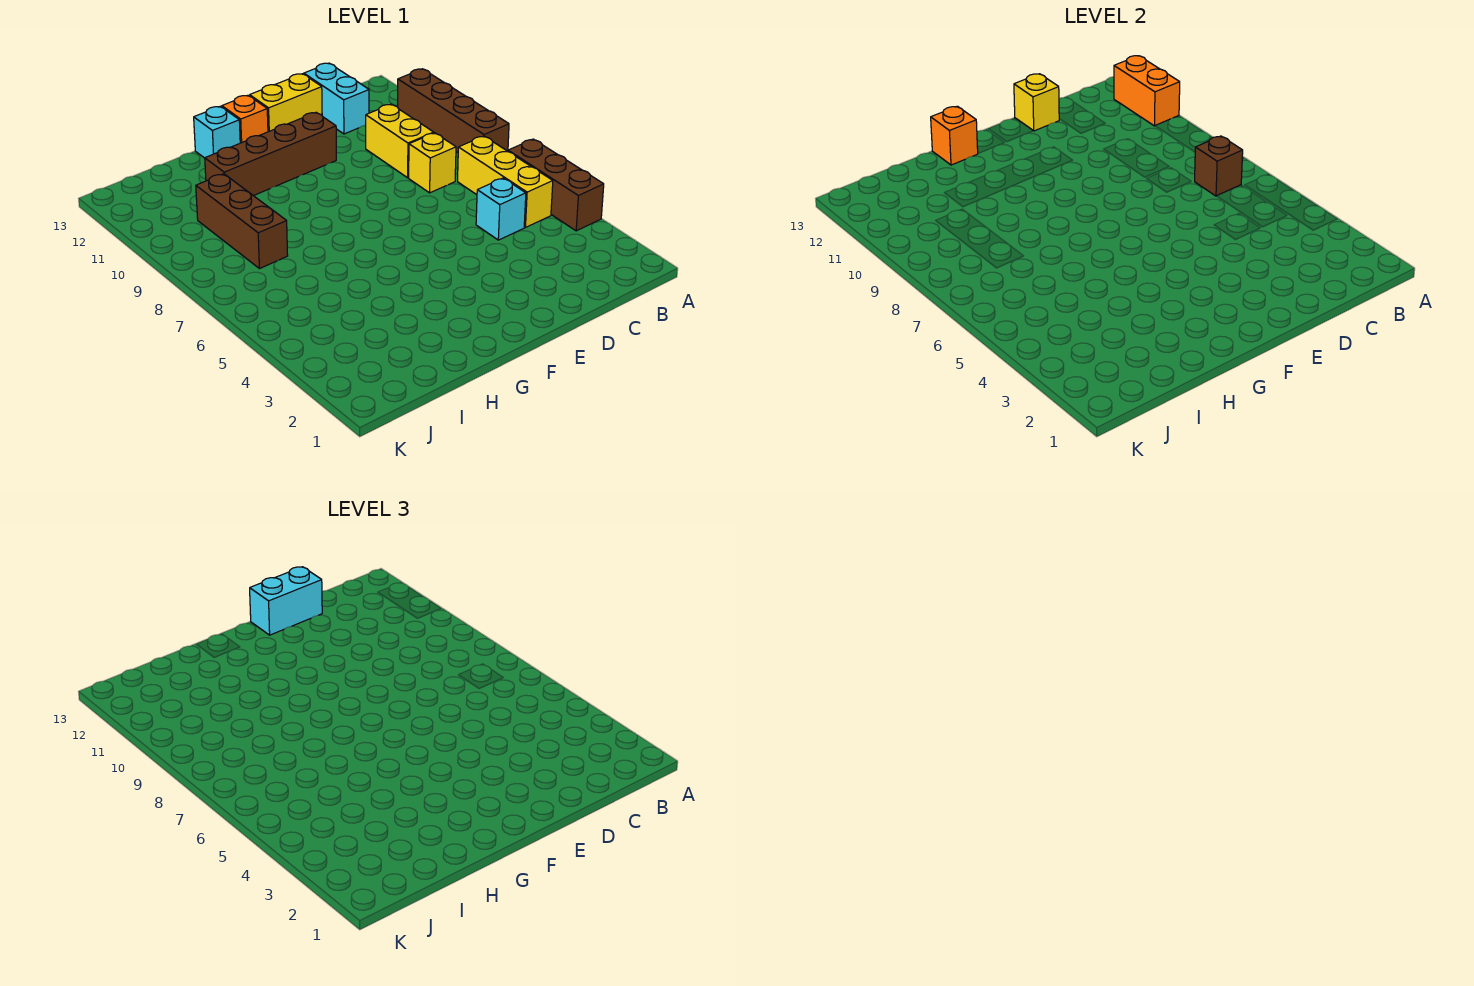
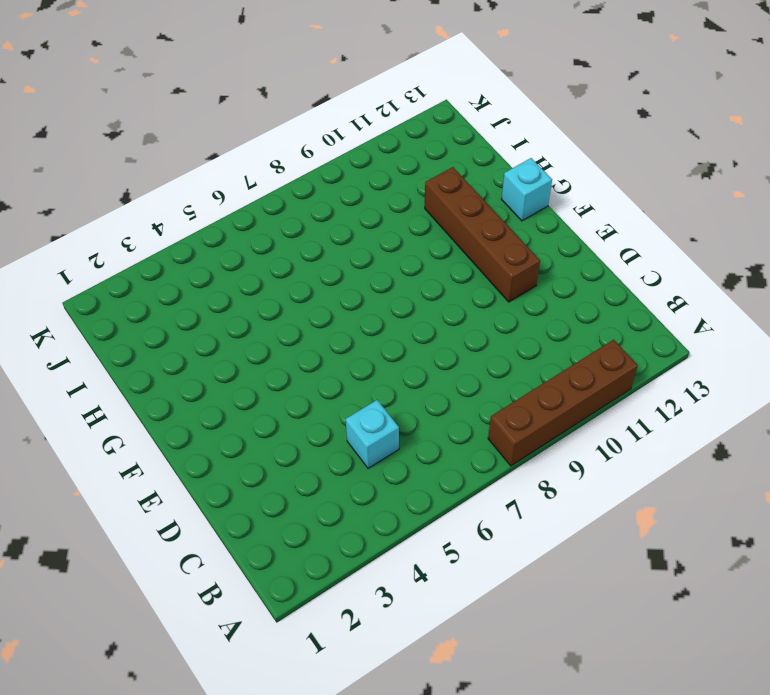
none -> brown brick A4:A6 level 1
none -> yellow brick B5:B7 level 1
none -> yellow brick C8 level 1

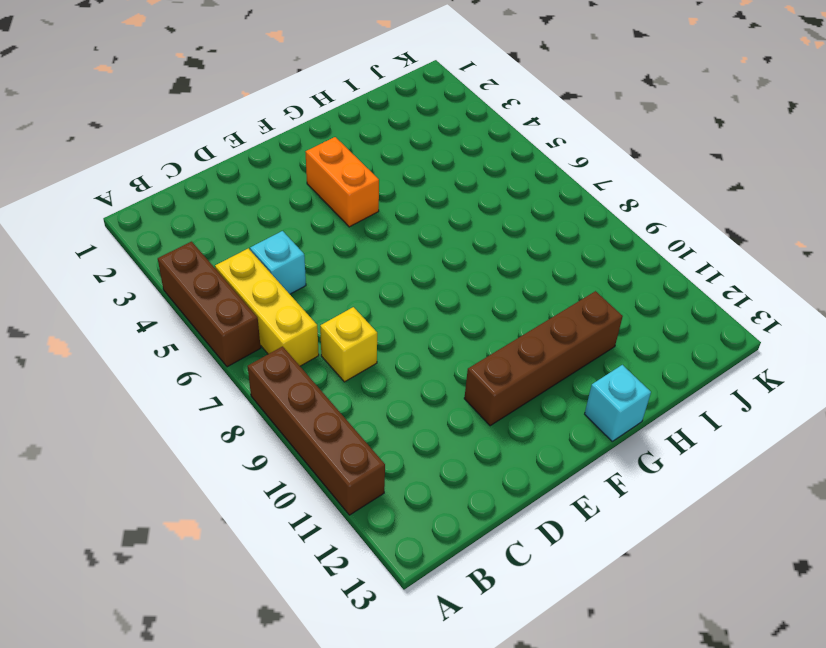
orange brick F3:F4 level 1 -> orange brick A11:A12 level 2
none -> yellow brick C9:C10 level 1
none -> cyan brick C12:C13 level 1
none -> yellow brick D13:E13 level 1

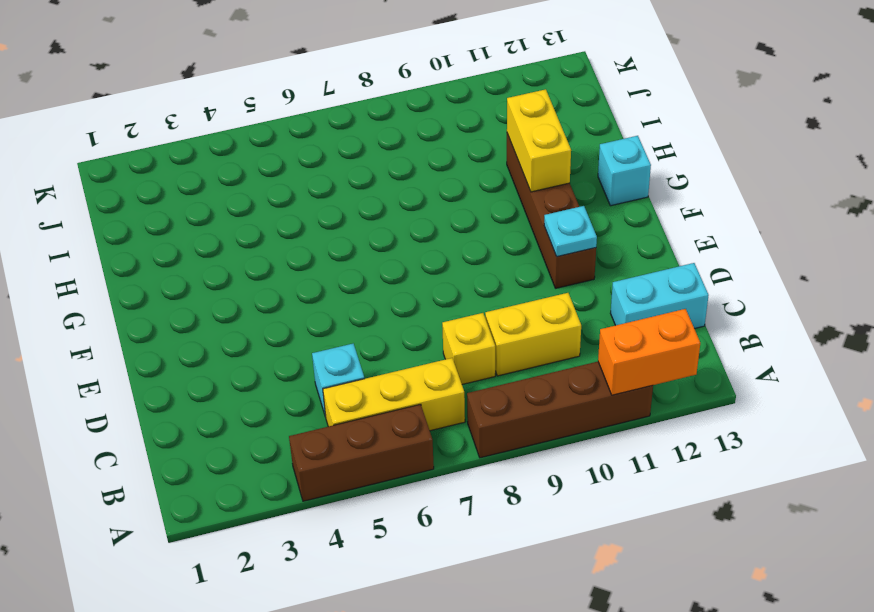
cyan plate E11 level 2 -> none
yellow brick G11:H11 level 2 -> yellow brick D13:E13 level 1
none -> orange brick F13 level 1
none -> brown brick I8:I10 level 1
none -> brown brick B7 level 2

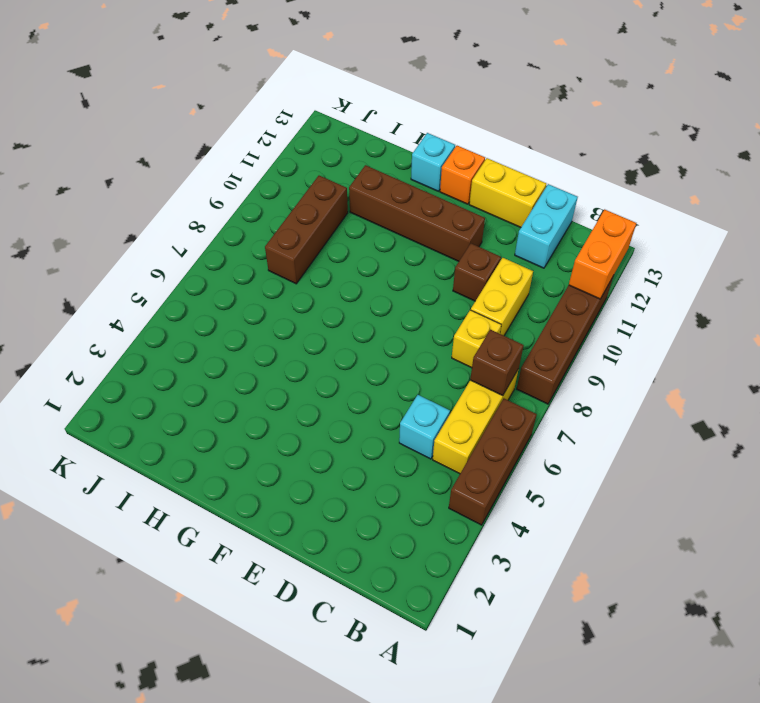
brown brick D10 level 1 -> none
none -> yellow brick D13 level 2
none -> orange brick G13 level 2
none -> cyan brick D13:E13 level 3

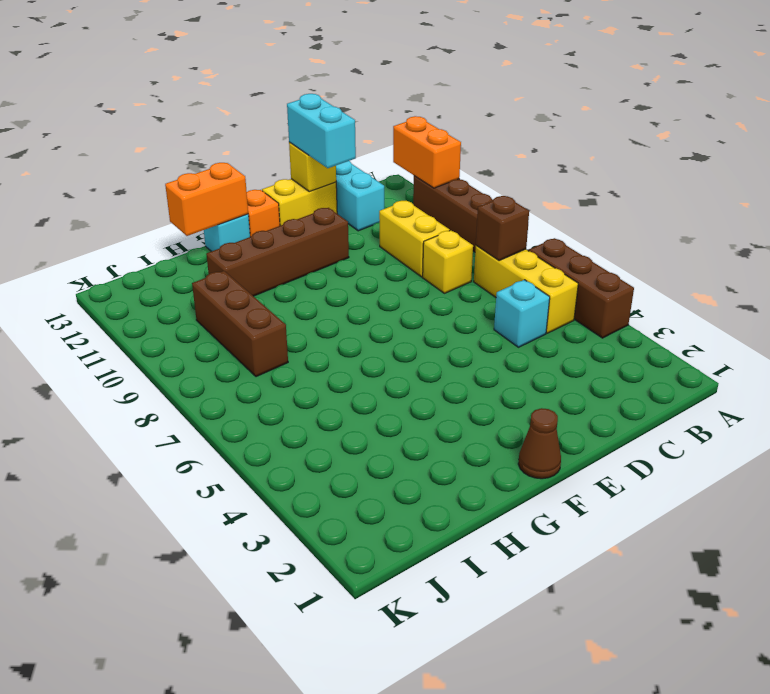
cyan brick D12:D13 level 3 -> cyan brick D13:E13 level 3
brown cone F1 level 1 -> none
orange brick G13:H13 level 2 -> orange brick G13 level 2

